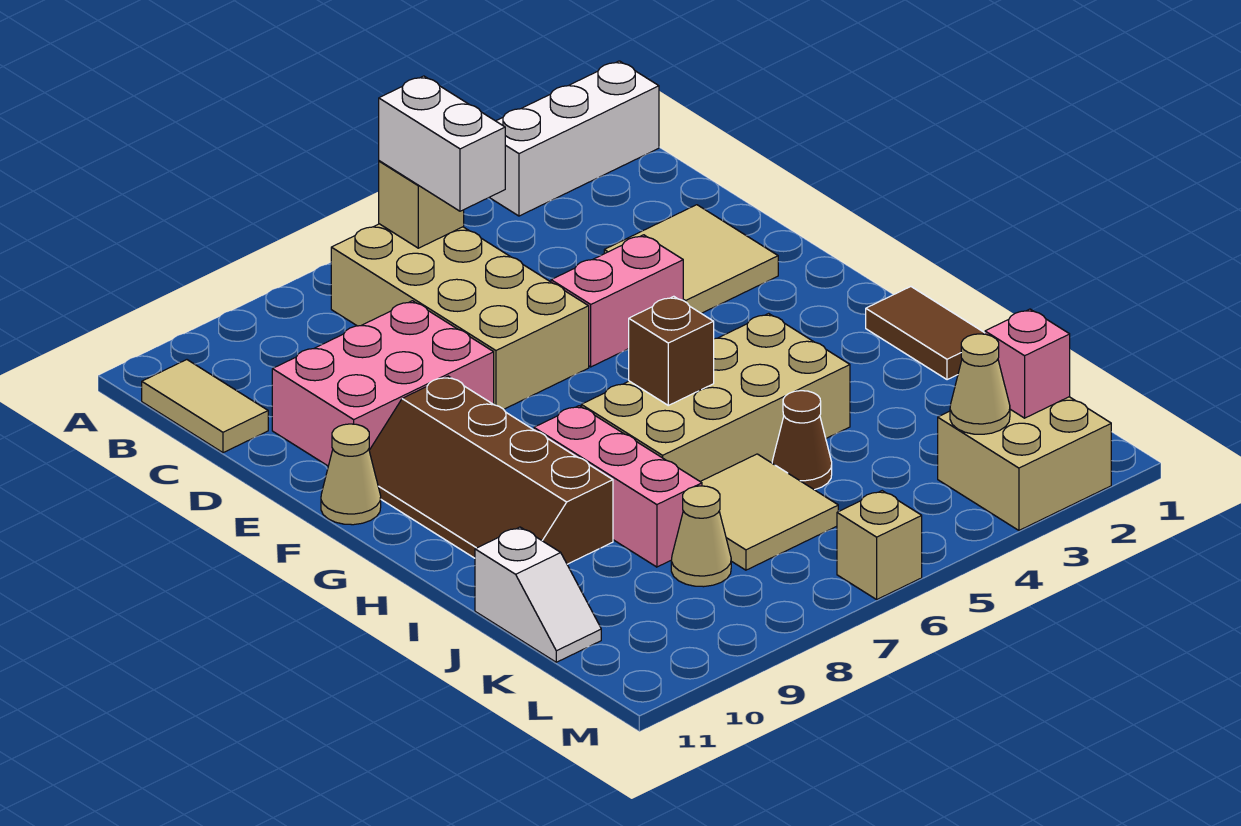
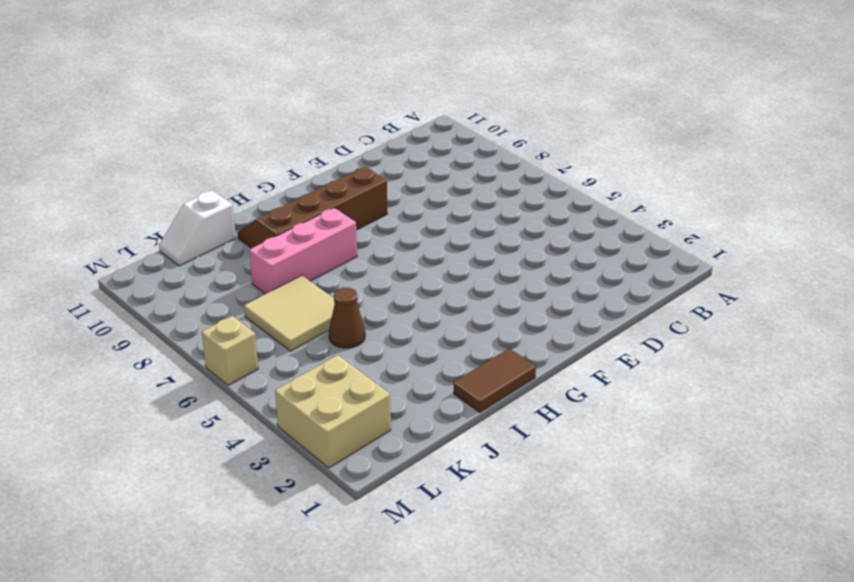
none -> white brick A1:A3 level 1
none -> tan brick B6:E7 level 1
none -> tan tile B11:C11 level 1

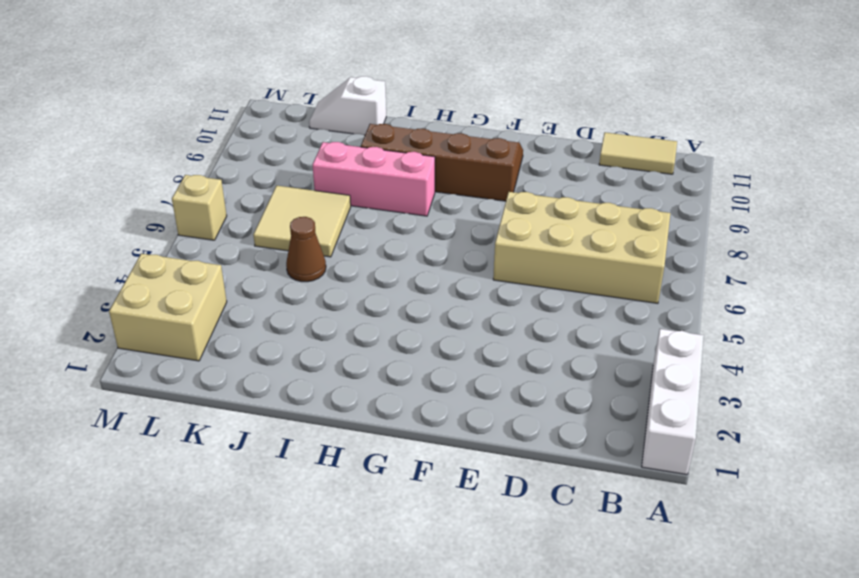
none -> tan tile D2:E3 level 1
none -> pink brick D8:E10 level 1
none -> pink brick E4:E5 level 1

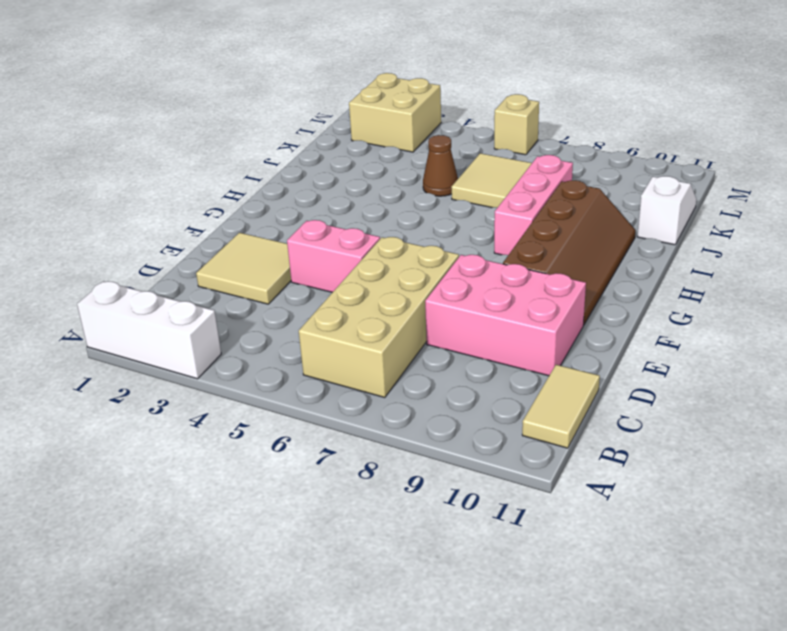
none -> tan cone F11 level 1
none -> brown tile H1:I1 level 1
none -> tan brick H4:I7 level 1

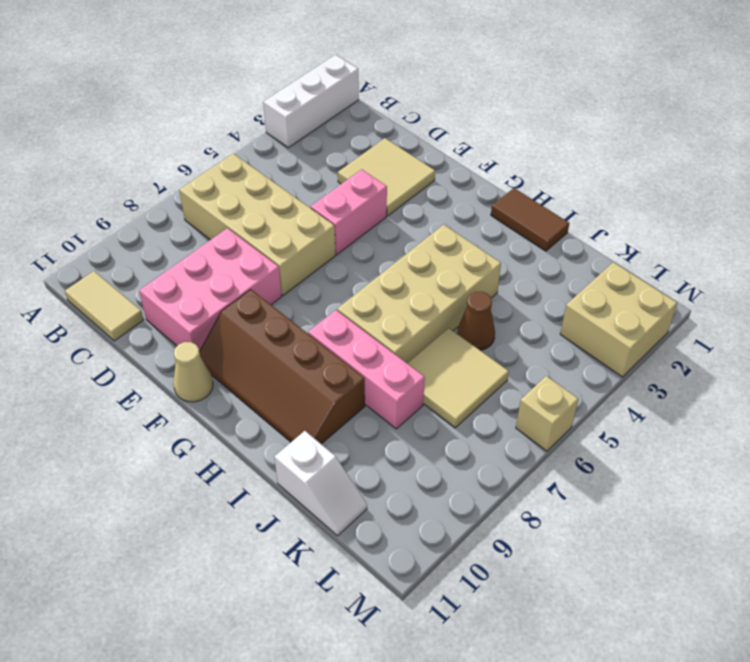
none -> tan cone K8 level 1
none -> tan brick B6 level 2
none -> brown brick H6 level 2

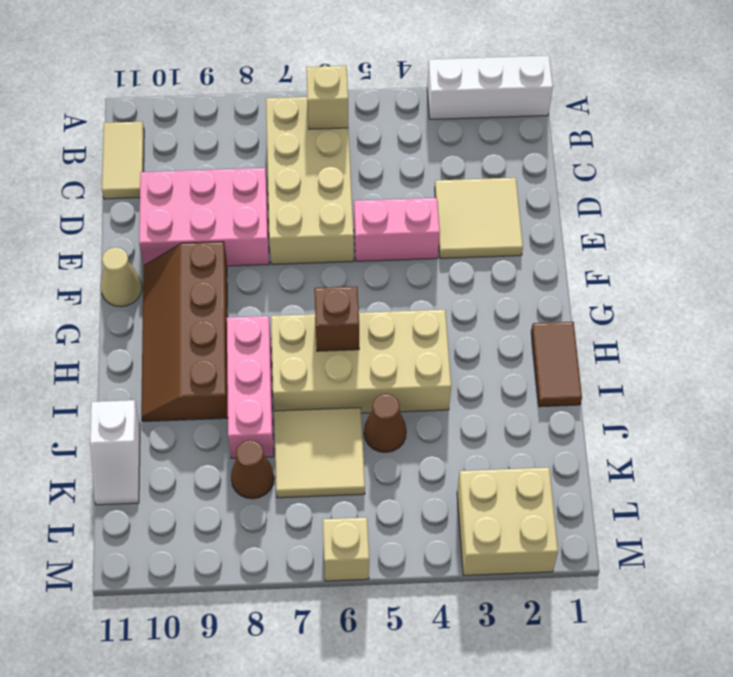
brown cone K8 level 1 -> tan cone K8 level 1
none -> pink brick L2 level 2
none -> tan cone L3 level 2
none -> white brick B6:C6 level 3

